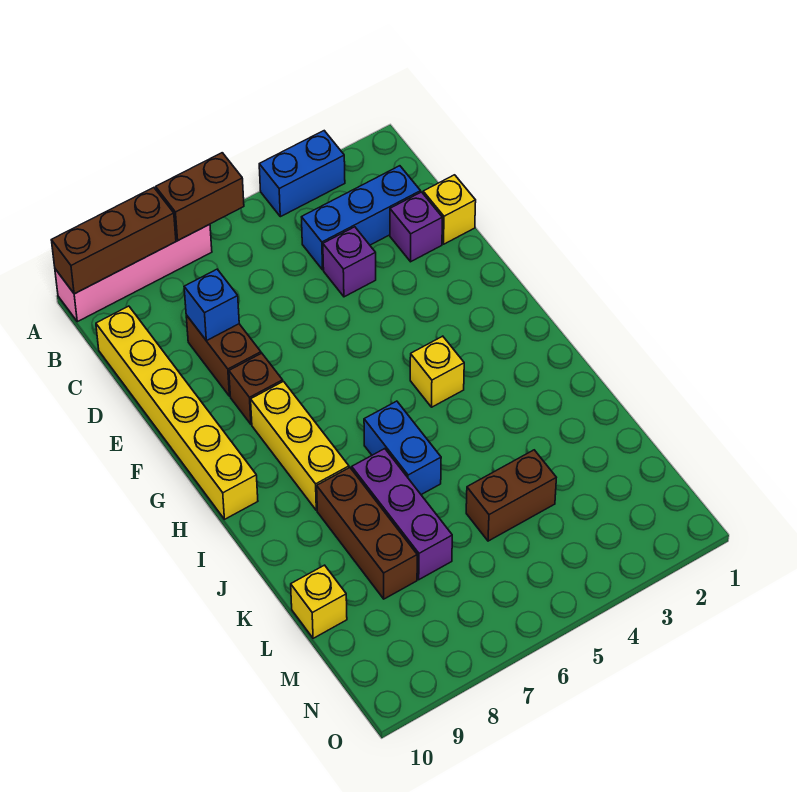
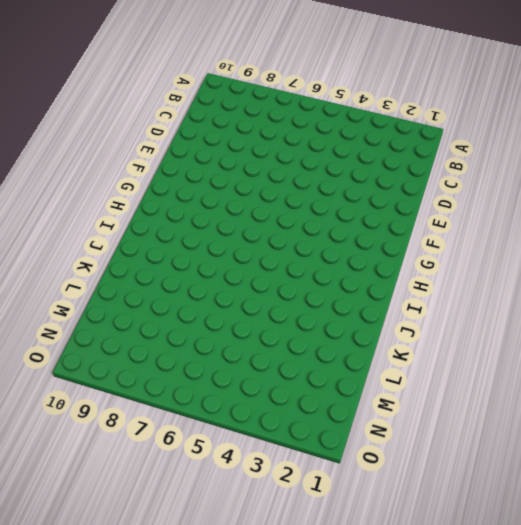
none -> blue brick A3:A4 level 1
none -> pink brick A7:A10 level 1
none -> blue brick C2:C4 level 1

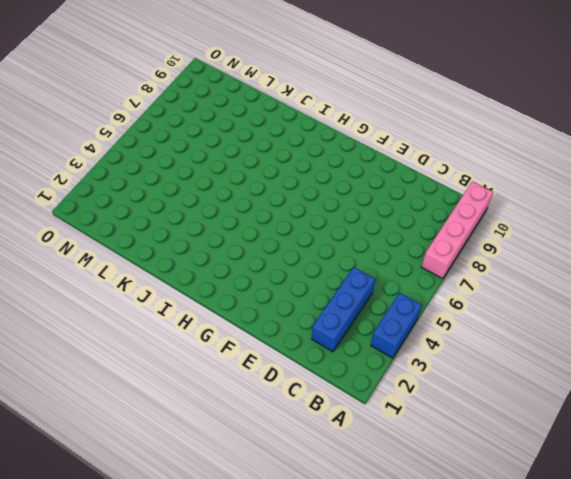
none -> yellow brick C10:H10 level 1
none -> yellow brick D1 level 1
none -> purple brick D2 level 1

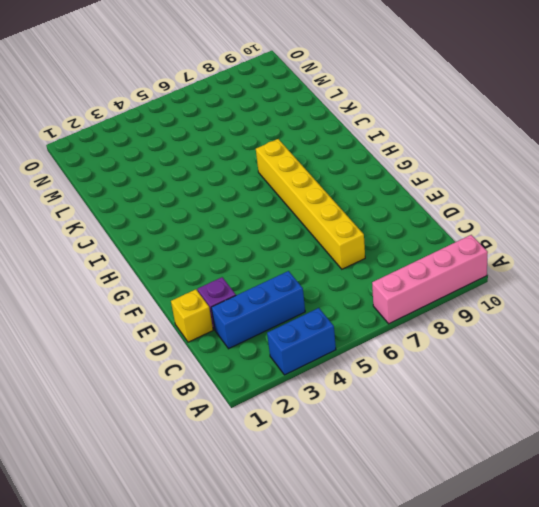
yellow brick D7:I7 level 1 -> yellow brick C10:H10 level 1
none -> purple brick D4 level 1
none -> brown brick D8:E8 level 1
none -> brown brick F8 level 1

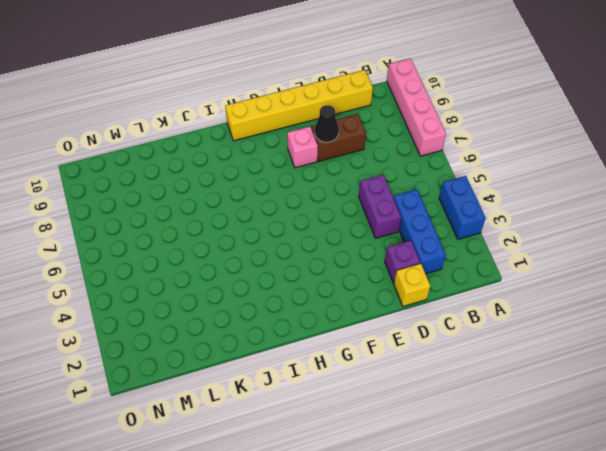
purple brick D4:D5 level 1 -> purple brick D4 level 1
black cone E8 level 2 -> none
pink brick F8 level 1 -> brown brick F8 level 1
none -> yellow brick G8:I8 level 1
none -> yellow brick H4 level 1
none -> blue brick I6:J6 level 1

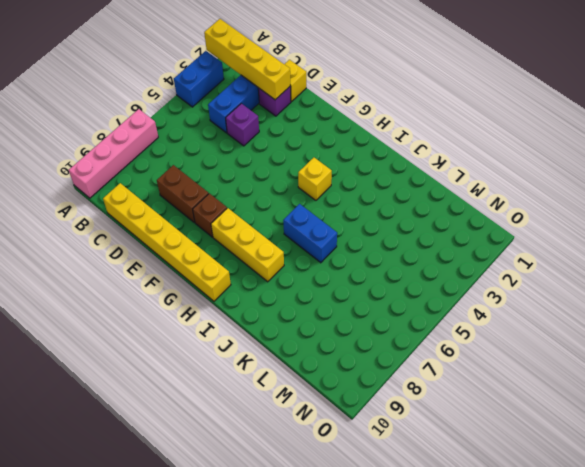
yellow brick A2:D2 level 2 -> none
none -> purple brick J7:L7 level 1
none -> brown brick J8:L8 level 1
none -> brown brick L4:L5 level 1

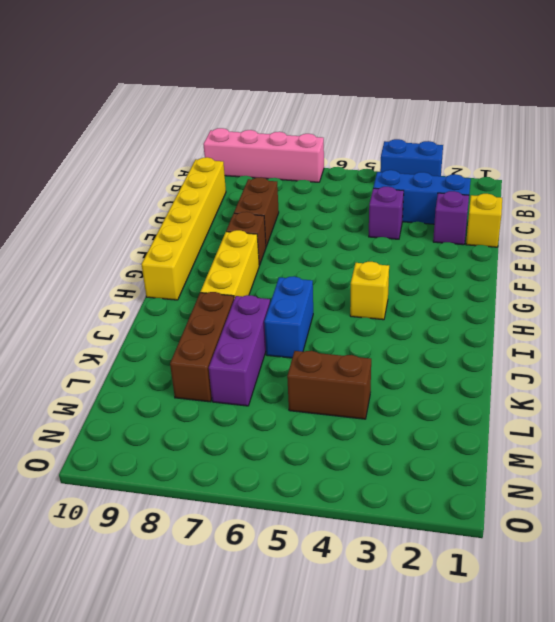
none -> yellow brick L10 level 1
none -> brown brick A6:A7 level 2
none -> brown brick A8:A10 level 2

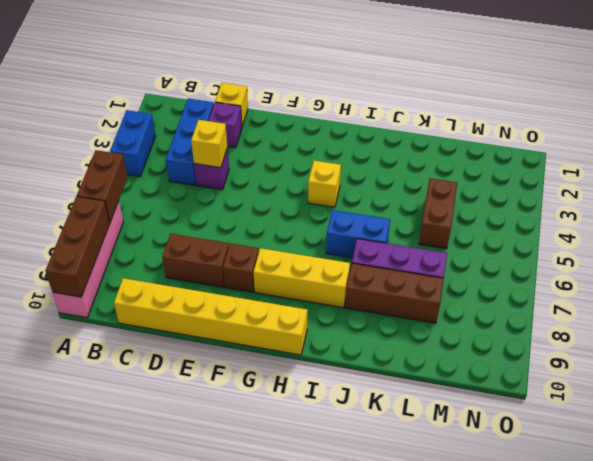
yellow brick D4 level 2 -> yellow brick L10 level 1
none -> blue brick D8 level 2

